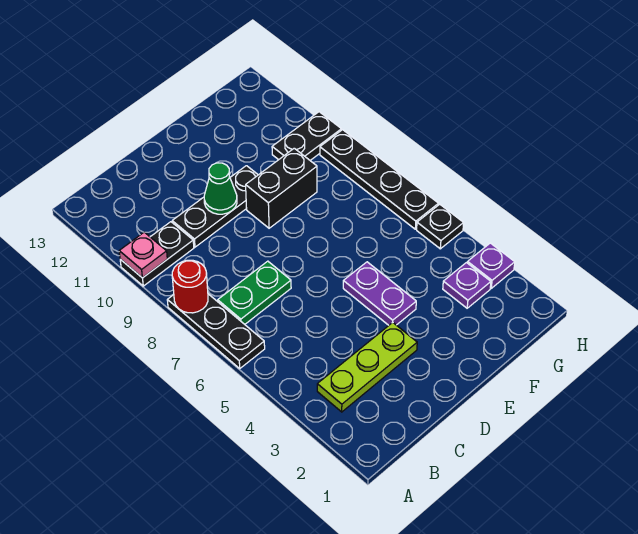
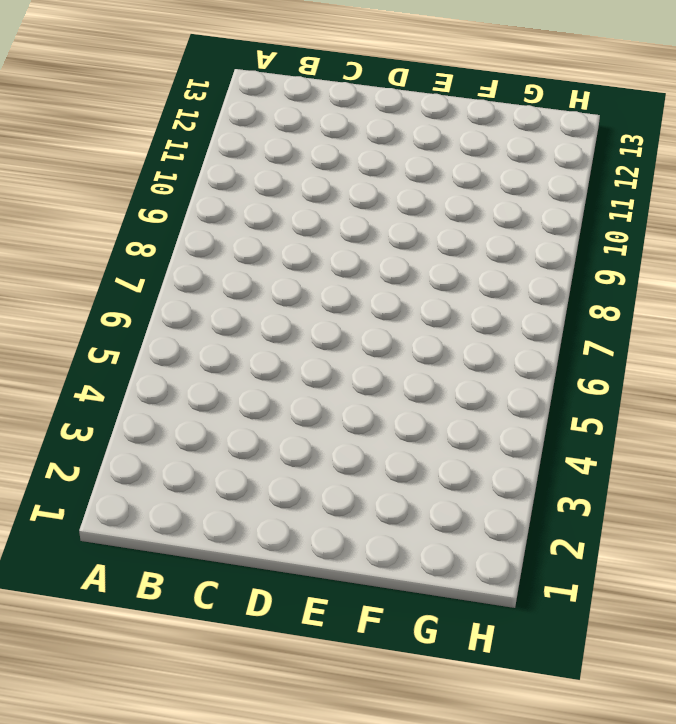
none -> black plate A6:A8 level 1
none -> black plate A10:B10 level 1
none -> lime plate B3:D3 level 1

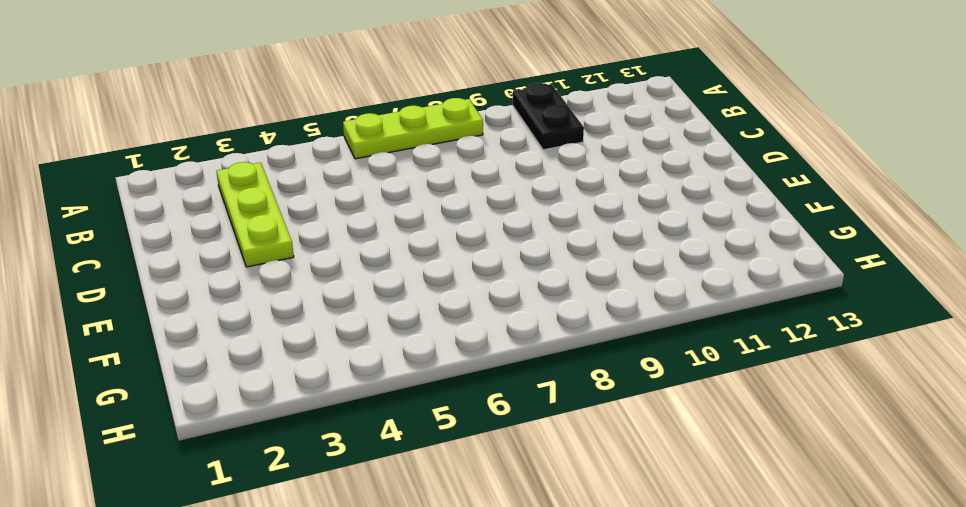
lime plate A6:A8 level 1 -> black plate A6:A8 level 1
none -> green plate B7:C7 level 1
none -> black plate C10:E10 level 1
none -> purple plate E4:E5 level 1

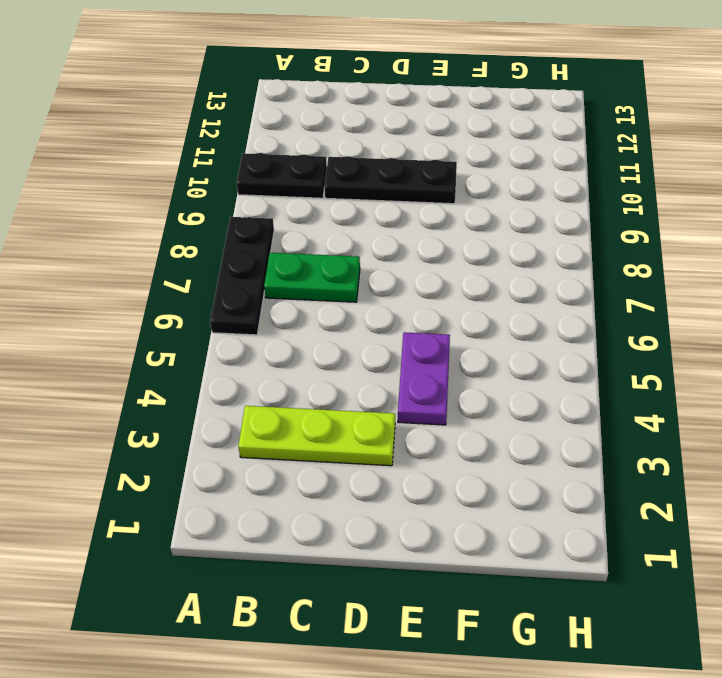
none -> black brick E9:F9 level 1
none -> purple plate G3 level 1
none -> black plate G10:H10 level 1

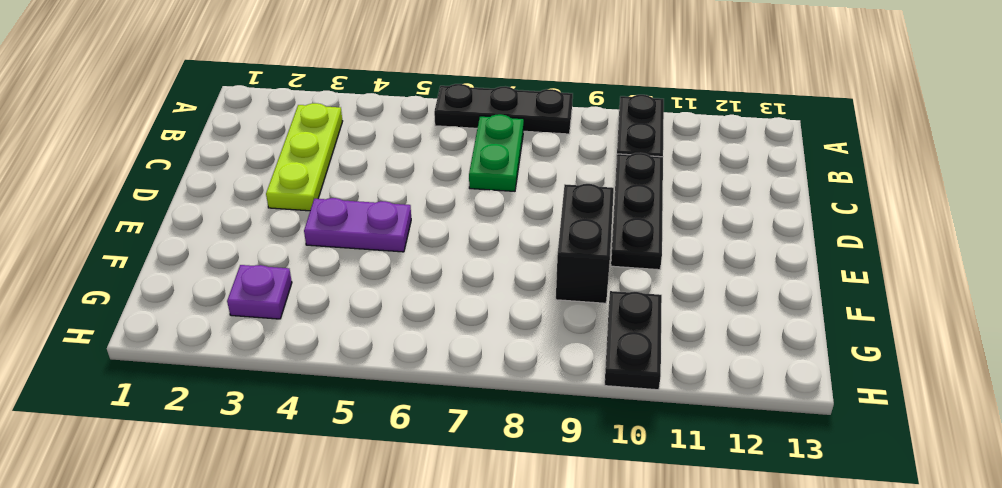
none -> purple plate H3 level 1
none -> black plate H5 level 1
none -> black plate H6:H9 level 1

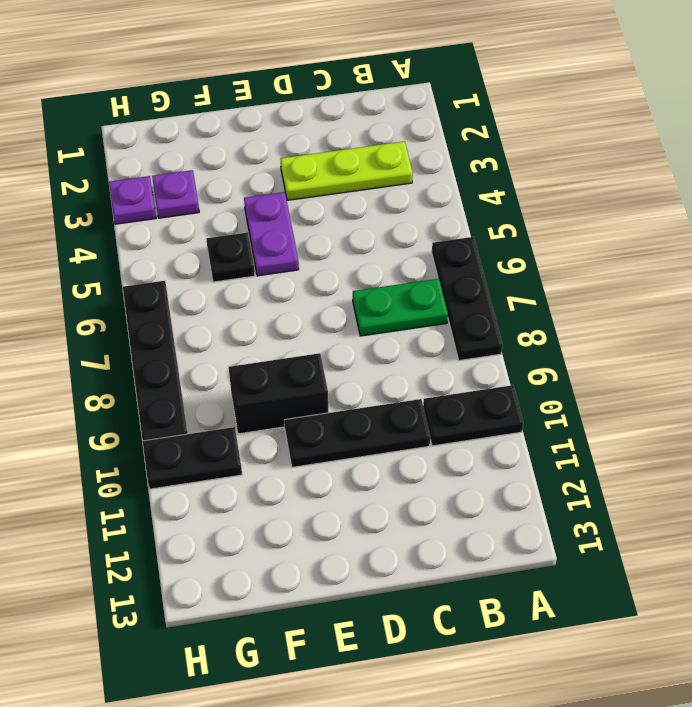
black plate F5 level 1 -> black plate H5 level 1
none -> red round brick A8 level 2
none -> pink plate A10 level 2
none -> green cone D10 level 2

